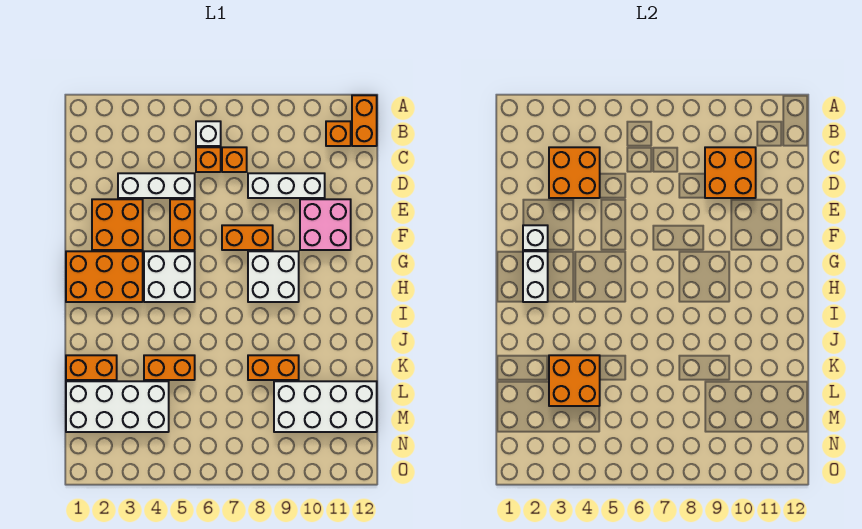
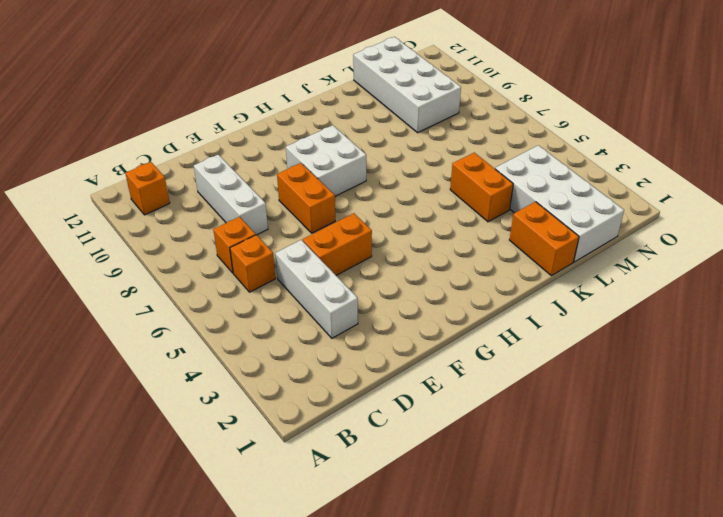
none -> orange brick A12:B12 level 1
none -> white brick B6 level 1
none -> orange brick E2:F3 level 1

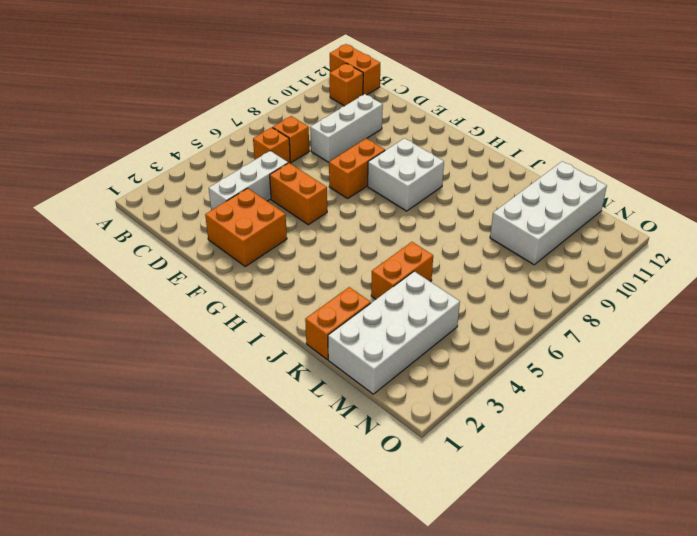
none -> white brick B6 level 1
none -> pink brick E10:F11 level 1
none -> orange brick G1:H3 level 1

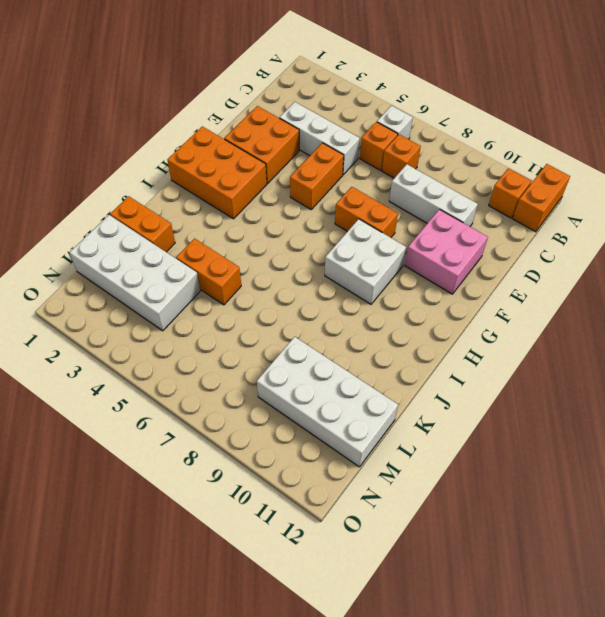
none -> white brick G4:H5 level 1
none -> orange brick K8:K9 level 1
none -> orange brick C3:D4 level 2

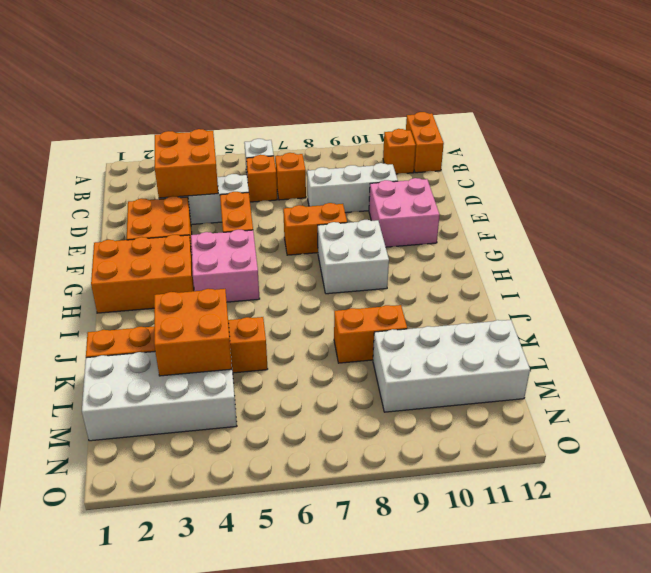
pink brick G4:H5 level 1 -> white brick G4:H5 level 1
none -> orange brick C9:D10 level 2
none -> white brick F2 level 2
none -> white brick G2:H2 level 2

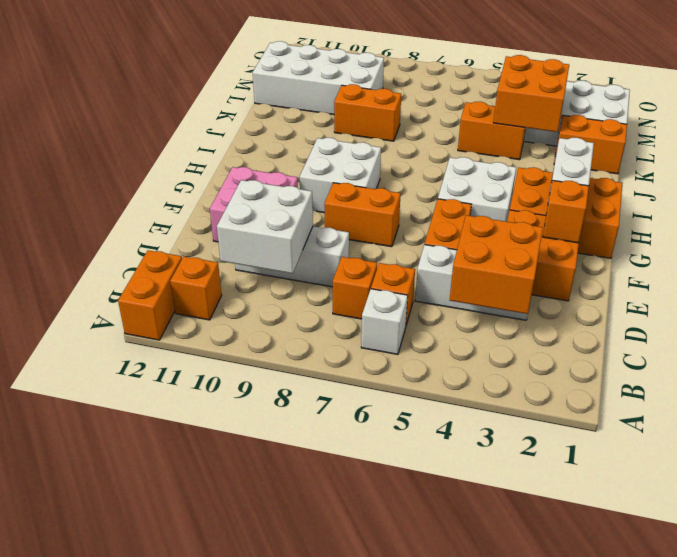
white brick C9:D10 level 2 -> orange brick C9:D10 level 2
orange brick F2 level 2 -> white brick F2 level 2

